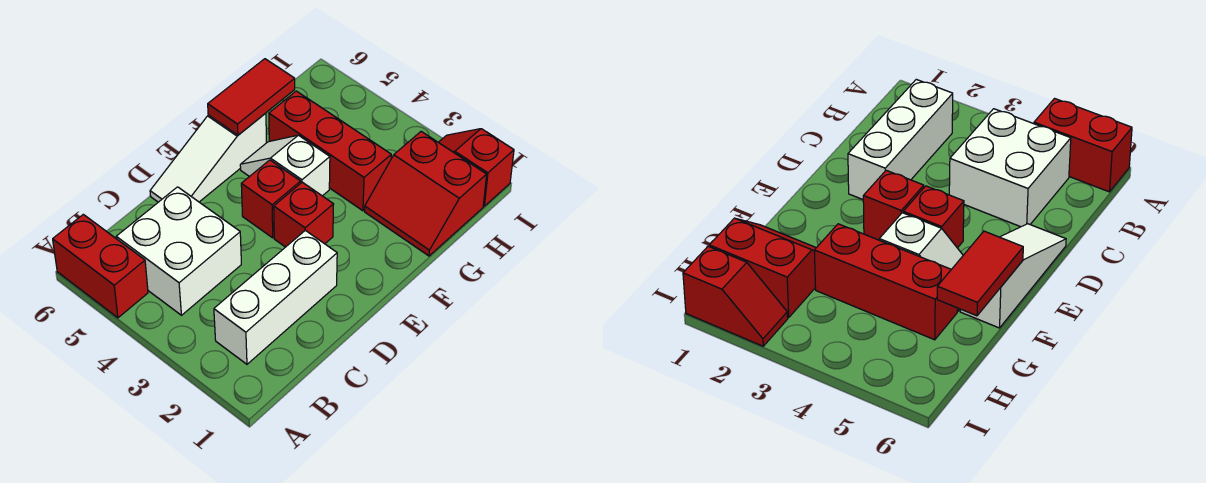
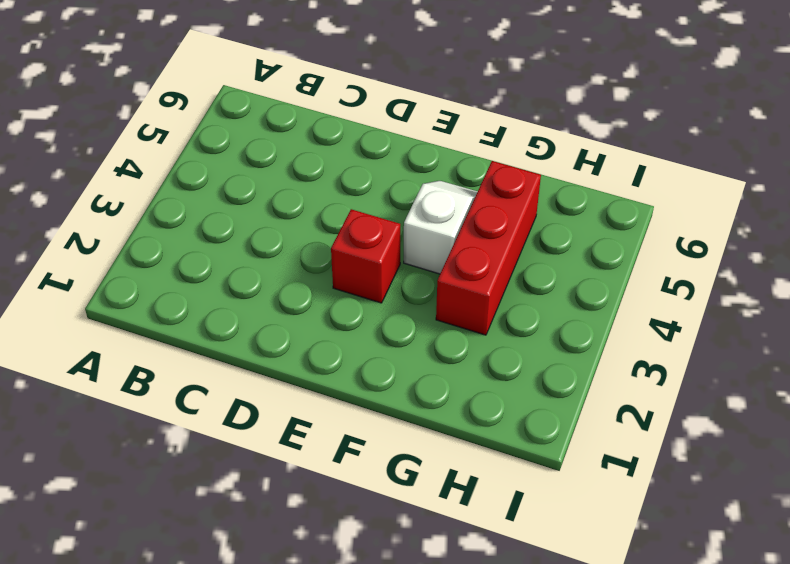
none -> red brick A5:A6 level 1
none -> white brick B2:D2 level 1

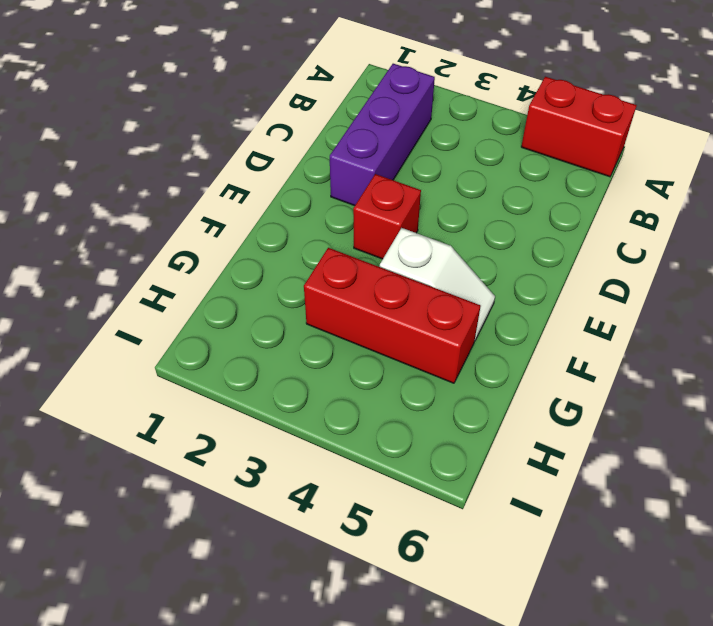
purple brick B2:D2 level 1 -> white brick B2:D2 level 1
none -> white brick B4:C5 level 1
none -> white slope D6:F6 level 1 top F

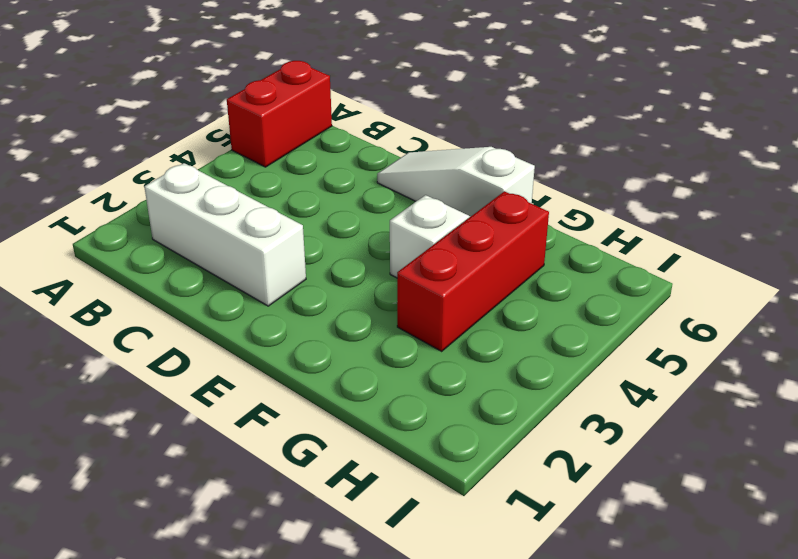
none -> white brick B4:C5 level 1
none -> red brick E3 level 1

